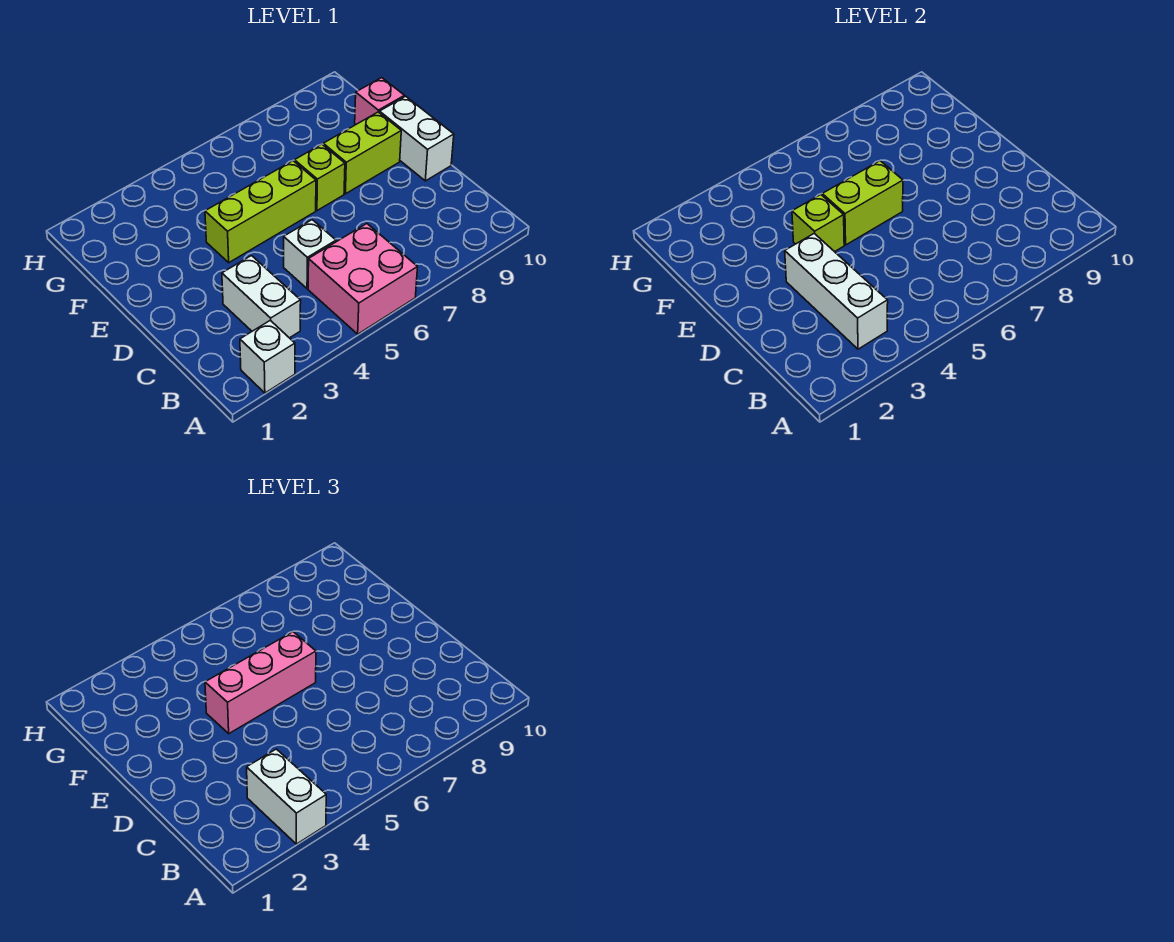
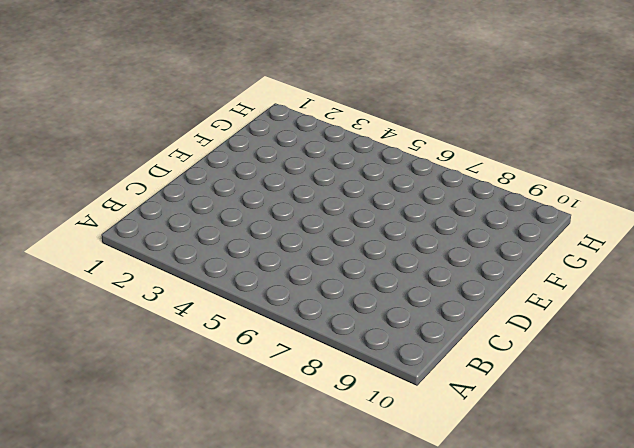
none -> white brick A2 level 1
none -> pink brick A5:B6 level 1
none -> white brick B3:C3 level 1

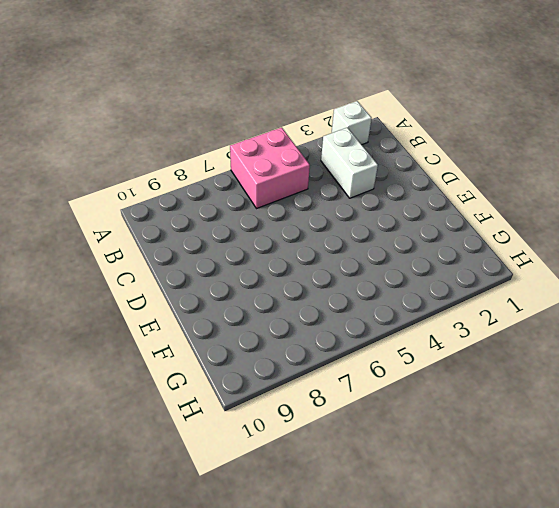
none -> white brick C5 level 1
none -> white brick D10:E10 level 1
none -> lime brick E4:E6 level 1

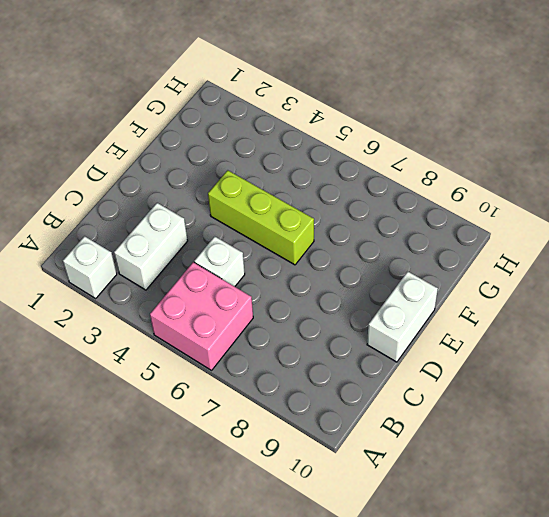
none -> lime brick E7 level 1
none -> lime brick E8:E9 level 1
none -> pink brick F10 level 1

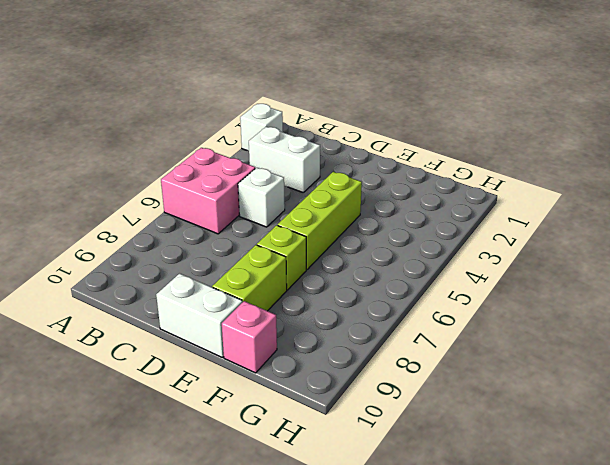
none -> white brick B3:D3 level 2
none -> lime brick E4 level 2
none -> lime brick E5:E6 level 2

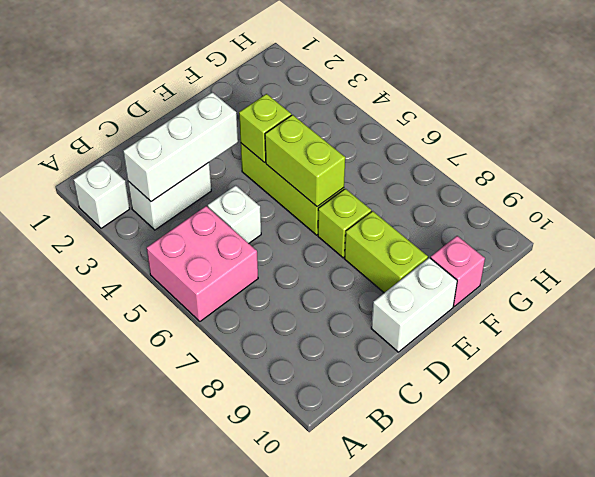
none -> white brick A3:B3 level 3
none -> pink brick E4:E6 level 3

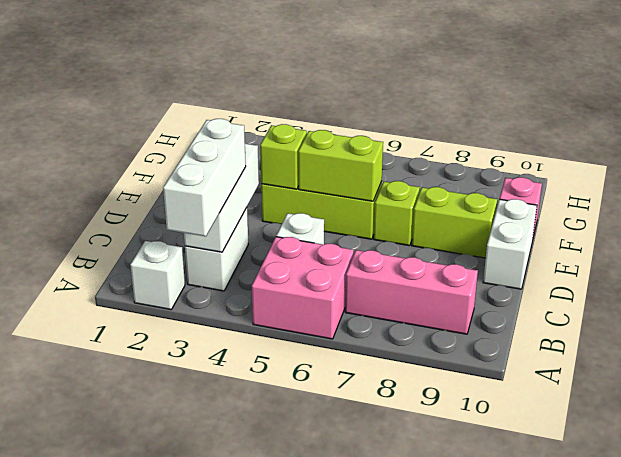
white brick A3:C3 level 3 -> white brick A3:B3 level 3
pink brick B7:B9 level 1 -> pink brick E4:E6 level 3

